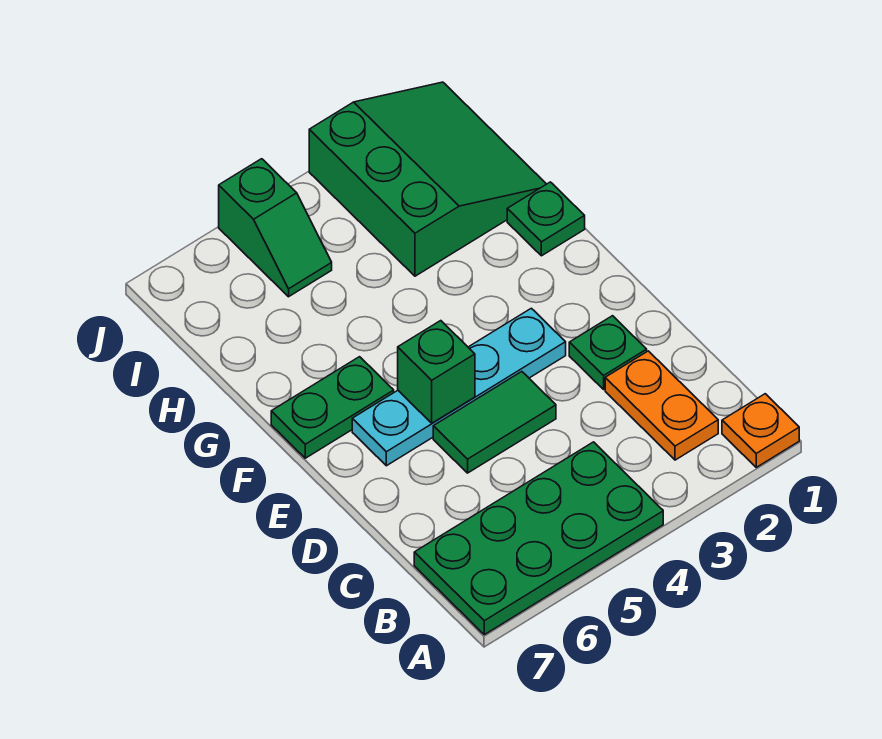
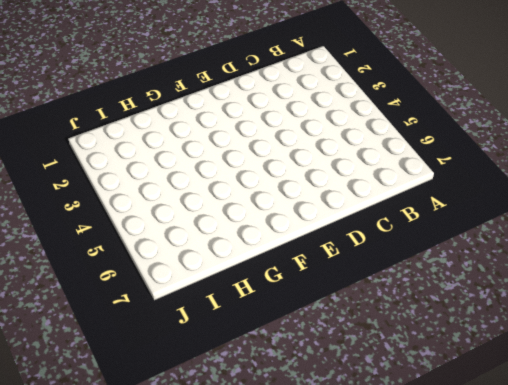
none -> orange plate A1 level 1
none -> green plate A4:B7 level 1

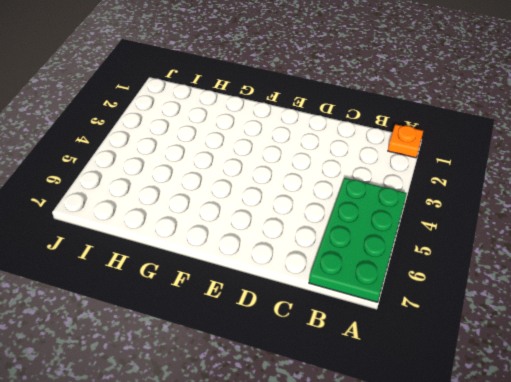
none -> orange plate B2:C2 level 1
none -> green plate D2 level 1

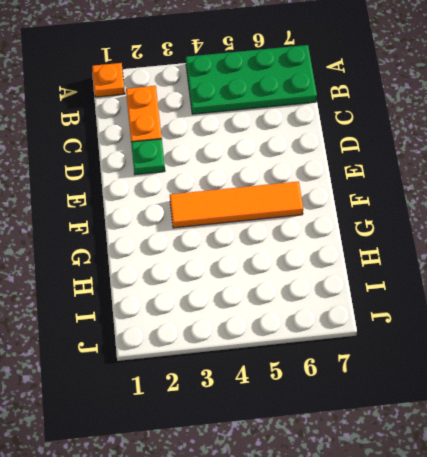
orange tile F3:F6 level 1 -> green plate F6:F7 level 1
none -> green tile D4:D5 level 1
none -> cyan plate E3:E6 level 1

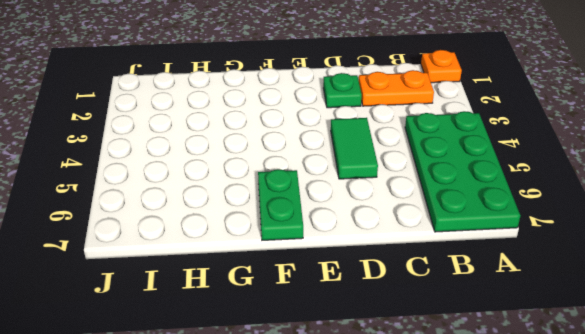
none -> cyan plate E3:E6 level 1
none -> green plate G1 level 1

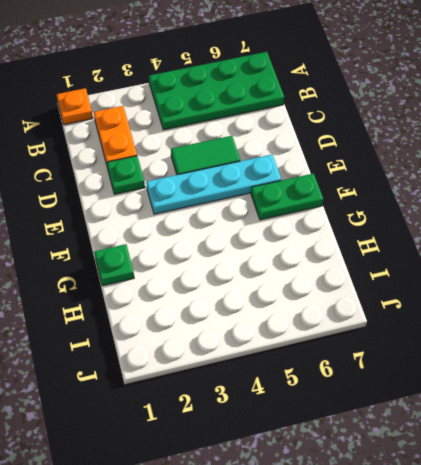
none -> green slope H1:J3 level 1 top 3
none -> green slope I5:J5 level 1 top J

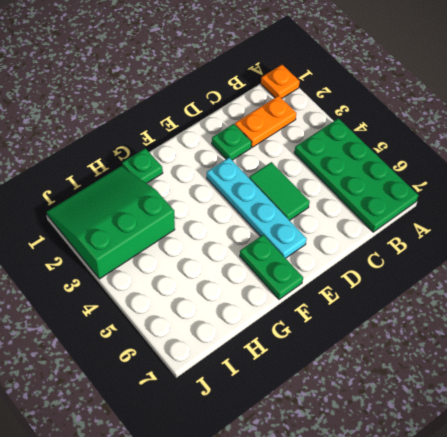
none -> green slope I5:J5 level 1 top J
none -> green brick E5 level 2

